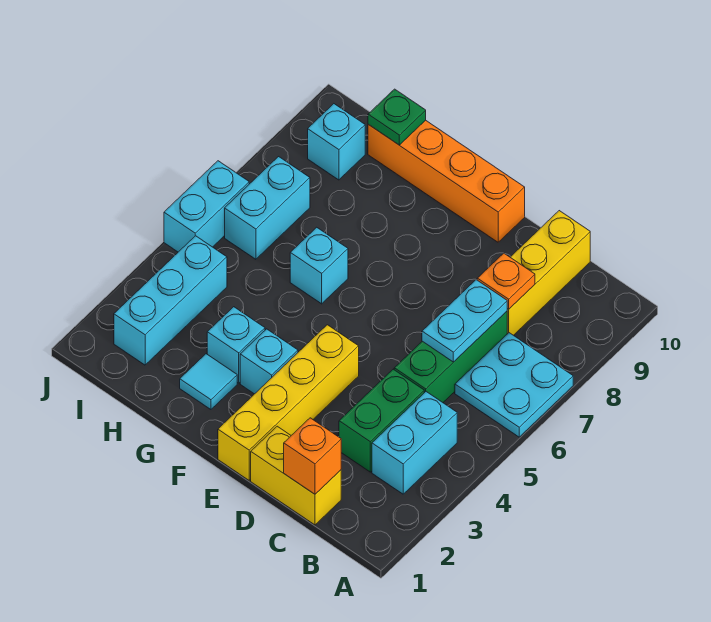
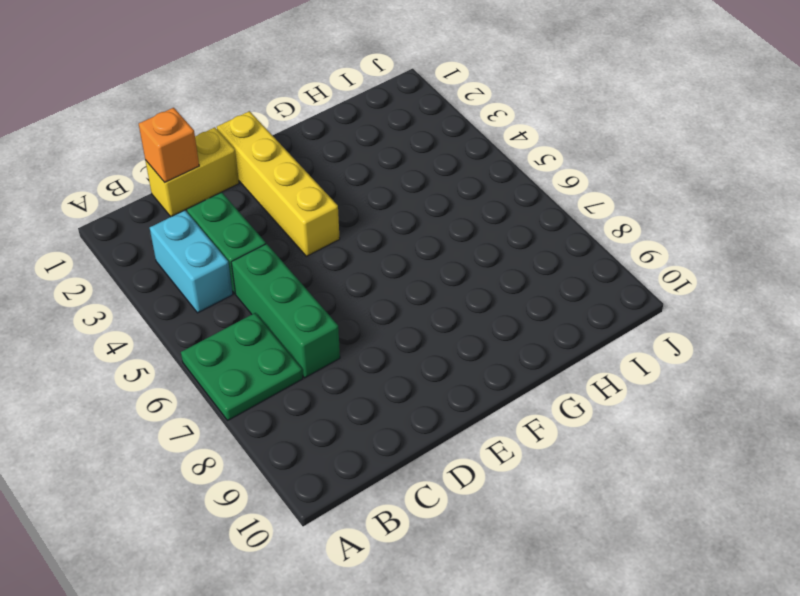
green plate A6:B7 level 1 -> cyan plate A6:B7 level 1
none -> yellow brick C8:C10 level 1
none -> orange brick E10:H10 level 1
none -> cyan brick F3 level 1

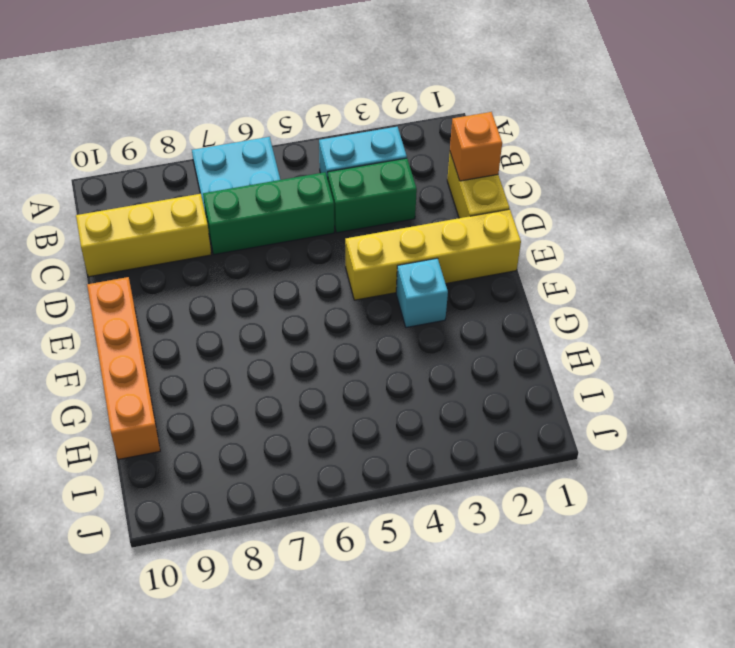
none -> cyan tile G2 level 1
none -> cyan brick G3 level 1
none -> cyan brick G6 level 1

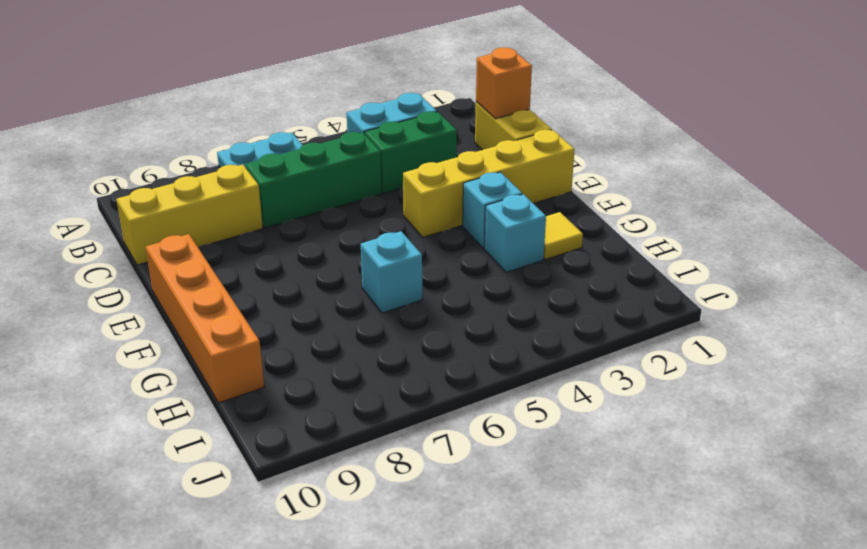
yellow tile G2 level 1 -> cyan tile G2 level 1
none -> cyan brick I2:I4 level 1
none -> cyan brick I6:I7 level 1
none -> cyan brick I9 level 1

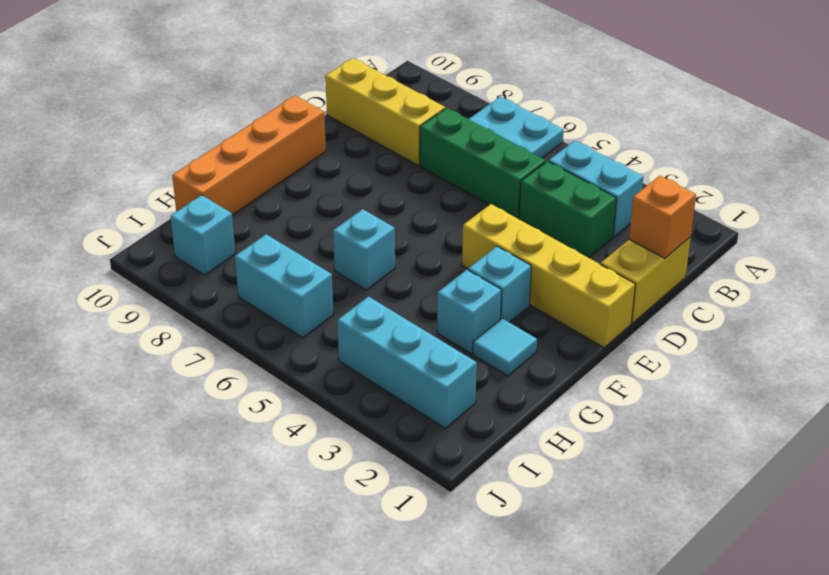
none -> cyan brick J5:J6 level 1
none -> cyan plate C6:C7 level 2
none -> orange plate C8 level 2

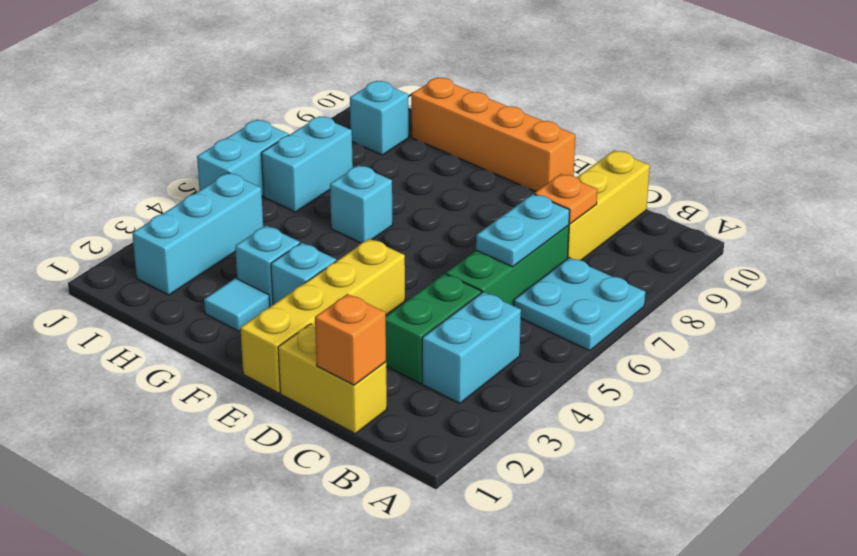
none -> green plate H10 level 2

